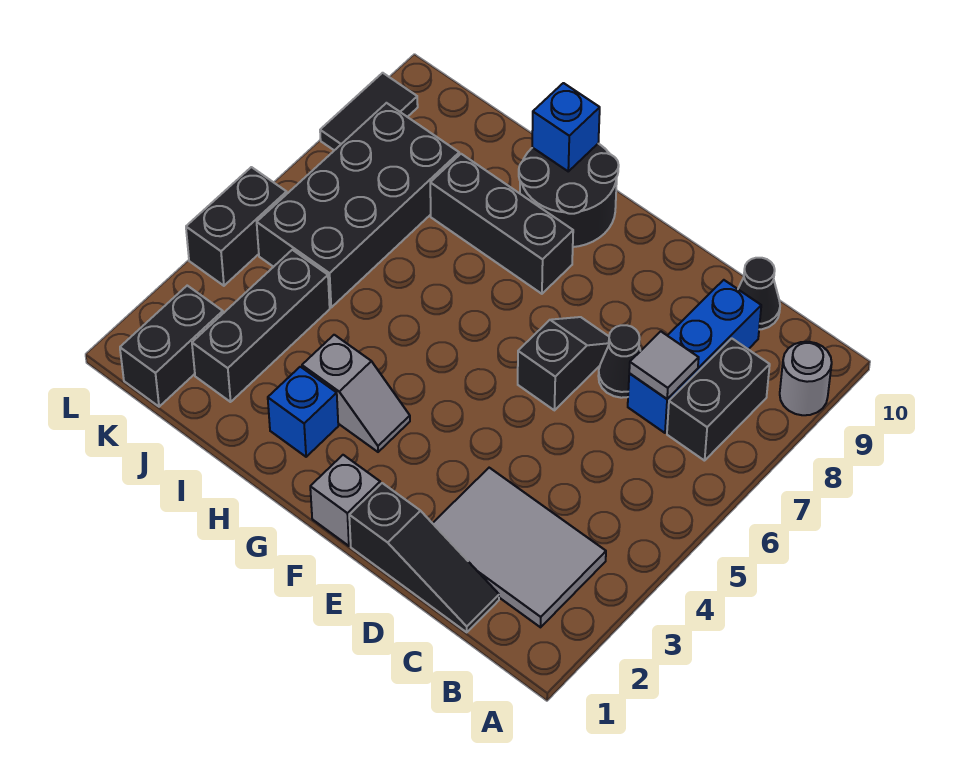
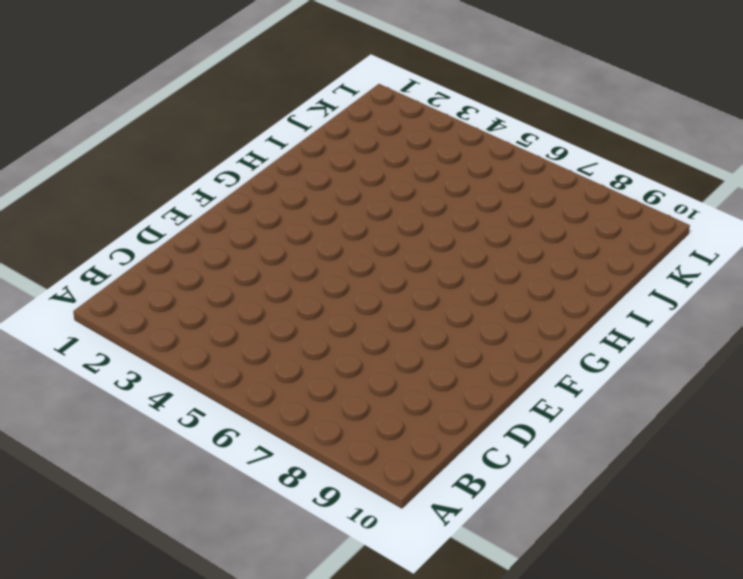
none -> grey round brick A9 level 1
none -> grey tile B2:D3 level 1
none -> black brick B7:B8 level 1

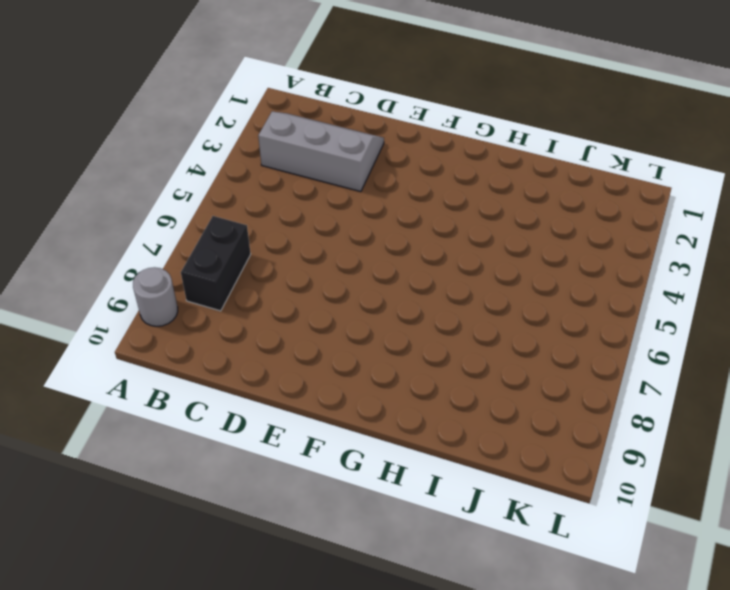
grey slope B2:D3 level 1 top 3 -> grey tile B2:D3 level 1
none -> black slope C1:E1 level 1 top E
none -> blue brick C7:C9 level 1
none -> black cone C10 level 1

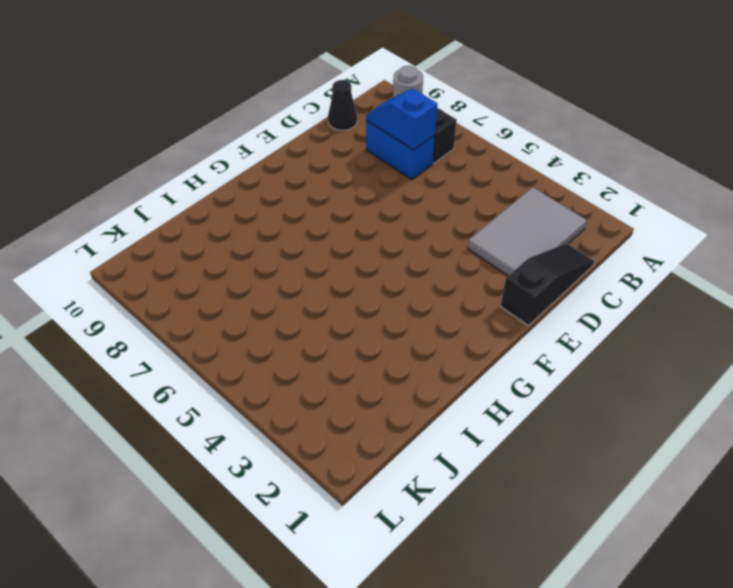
blue brick C7:C8 level 1 -> blue brick C7:C9 level 1
blue slope C7:C8 level 2 top 7 -> grey tile C7 level 2
none -> black cone D7 level 1
none -> black slope E6:E7 level 1 top 6
none -> grey brick F1 level 1

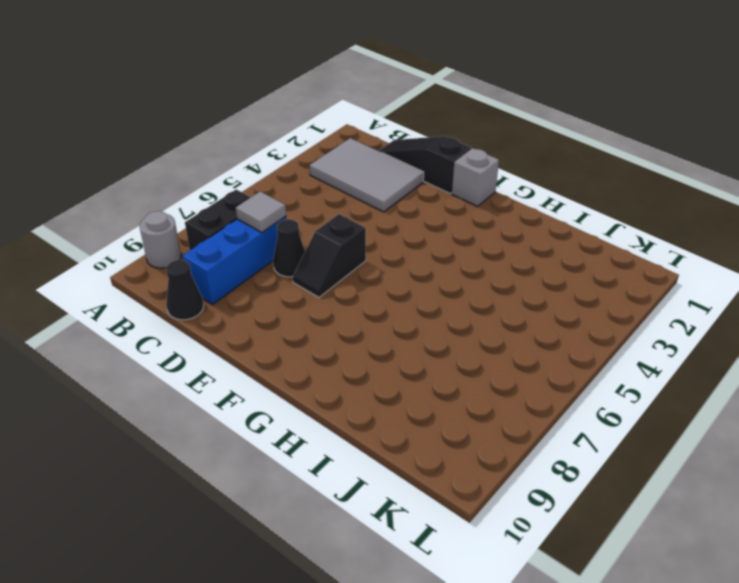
none -> grey slope G3:H3 level 1 top H
none -> black brick G8:I8 level 1
none -> black round brick G9:H10 level 1

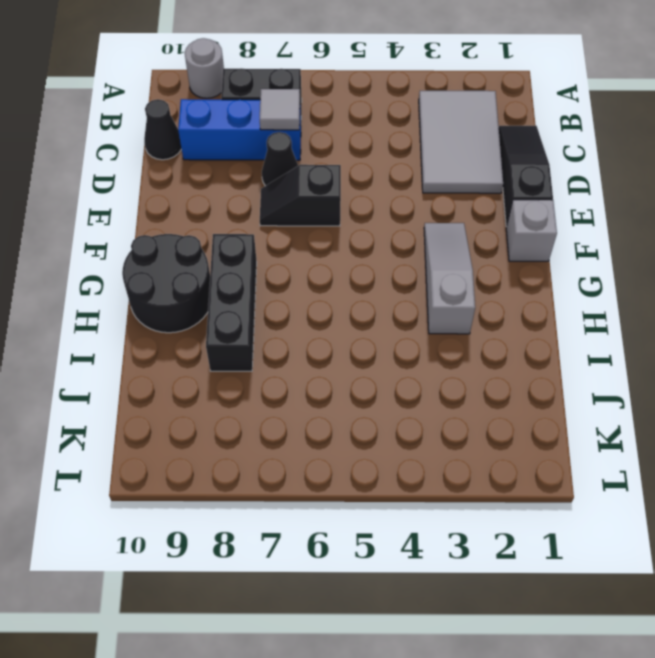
grey slope F3:H3 level 1 top H -> grey slope G3:H3 level 1 top H
none -> blue brick H2 level 1
none -> black brick J2:J4 level 1
none -> black brick J5:K8 level 1

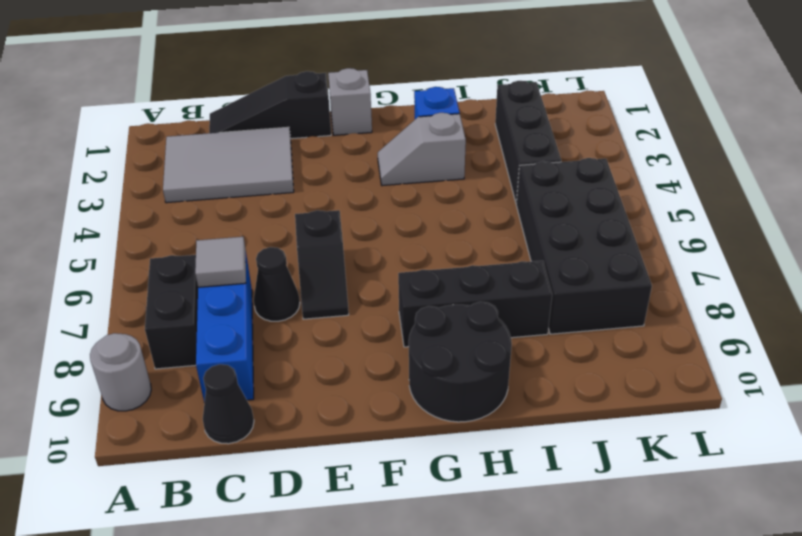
none -> black brick K1:K2 level 1
none -> black brick L4:L5 level 1
none -> black tile L8:L9 level 1

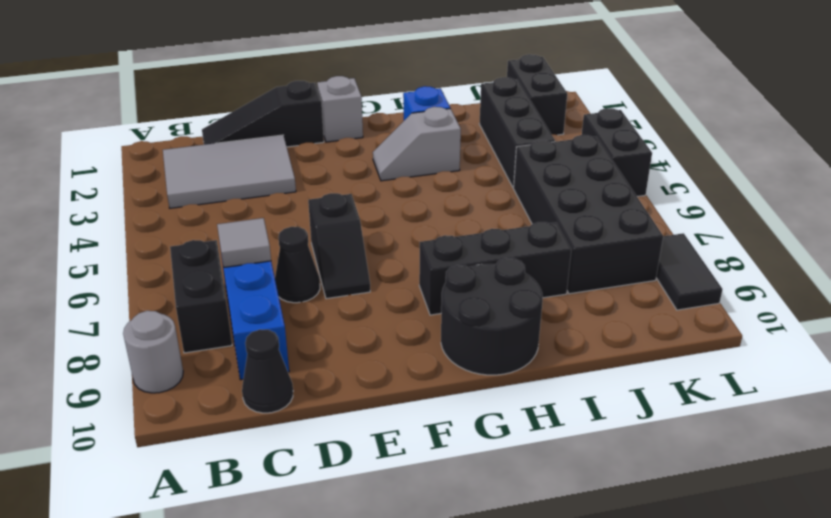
none -> blue brick H10 level 2

